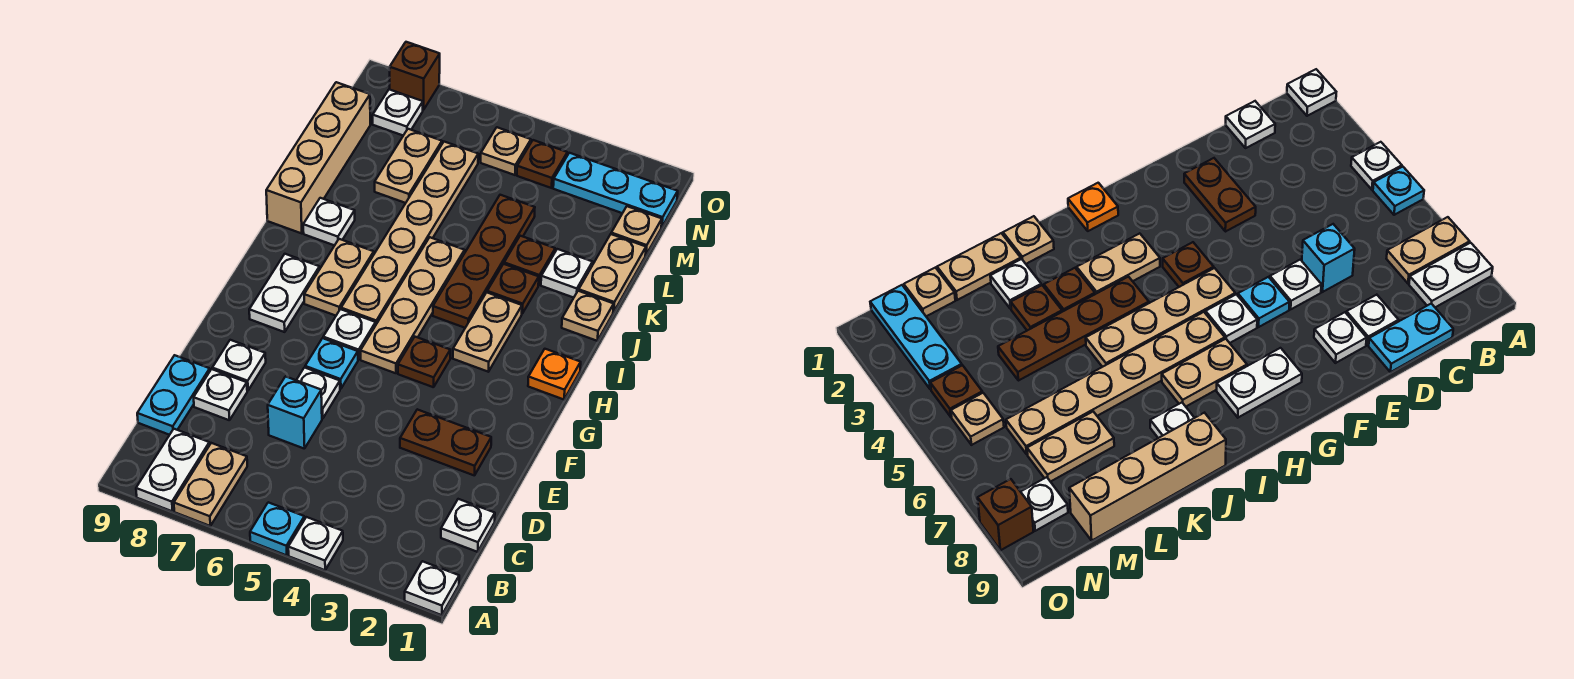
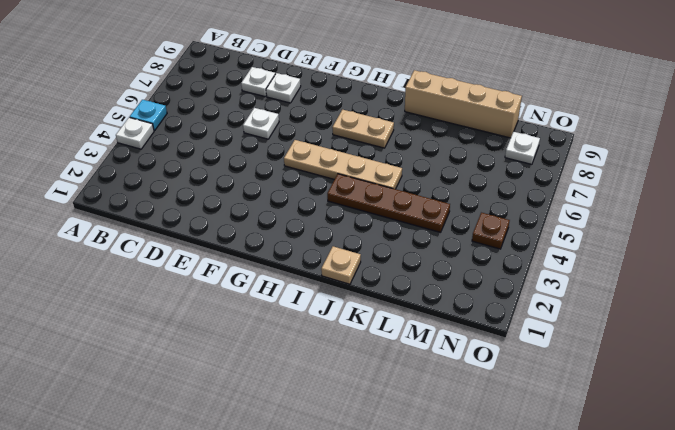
none -> white plate A1 level 1
none -> tan plate A7:B7 level 1
none -> white plate A8:B8 level 1
none -> white plate C1 level 1

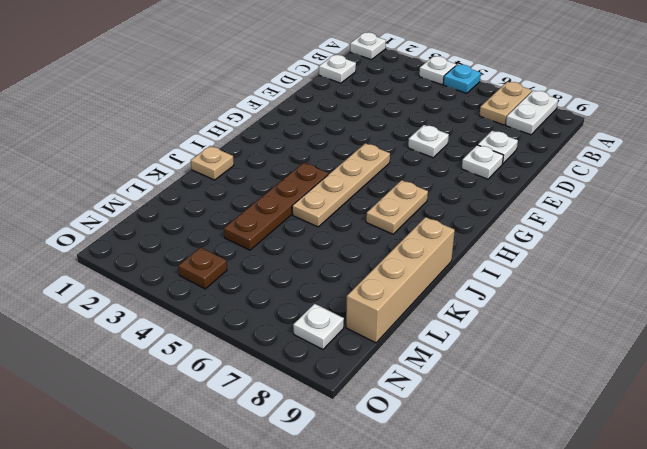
none -> cyan plate C9:D9 level 1
none -> cyan brick D6 level 1
none -> brown plate E2:E3 level 1
none -> cyan plate F6 level 1

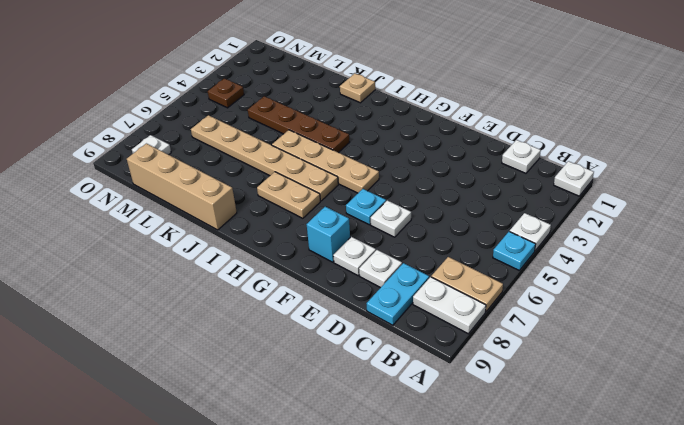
cyan plate C8:C9 level 1 -> cyan plate C9:D9 level 1
cyan brick F8 level 1 -> cyan brick D6 level 1
none -> brown plate E2:E3 level 1
none -> brown plate G4 level 1
none -> white plate G6 level 1
none -> white plate G8:H8 level 1

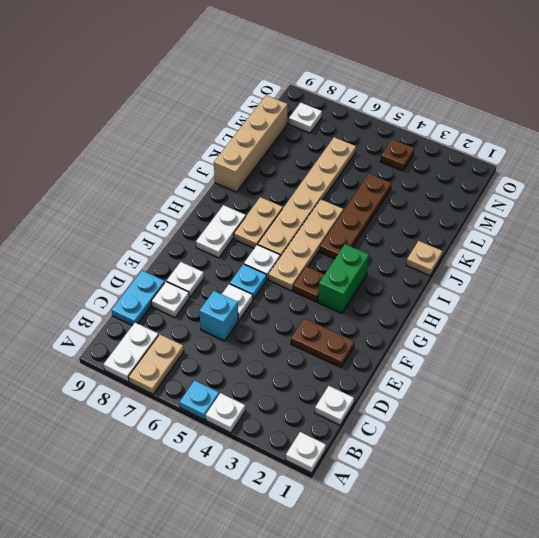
green brick G3:H3 level 1 -> tan plate H3:I3 level 1
none -> orange plate H1 level 1
none -> brown plate J3 level 1
none -> white plate J8 level 1
none -> tan plate K1:L1 level 1

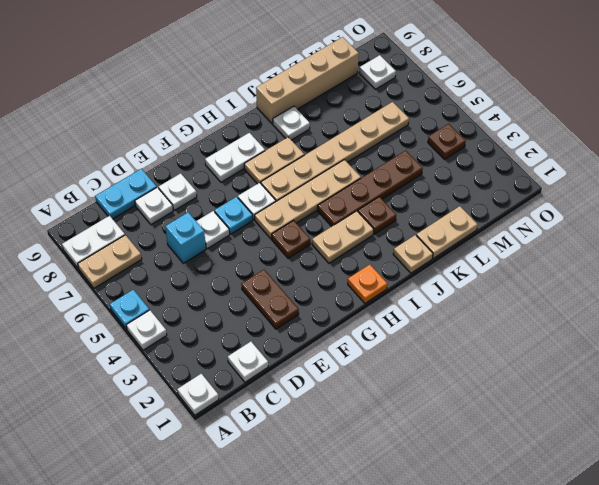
none -> white plate K2 level 1
none -> brown plate K3 level 1
none -> tan plate L7:M7 level 1
none -> tan plate M1 level 1

